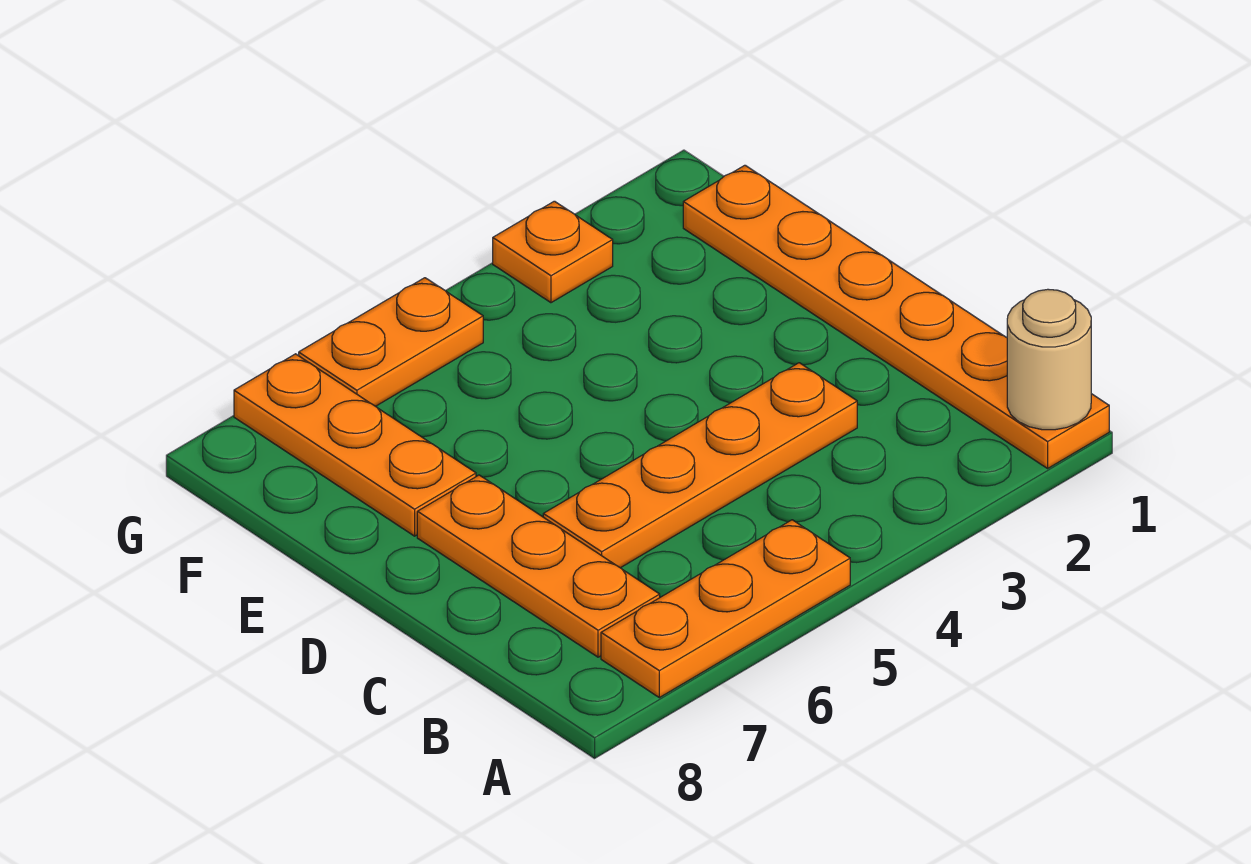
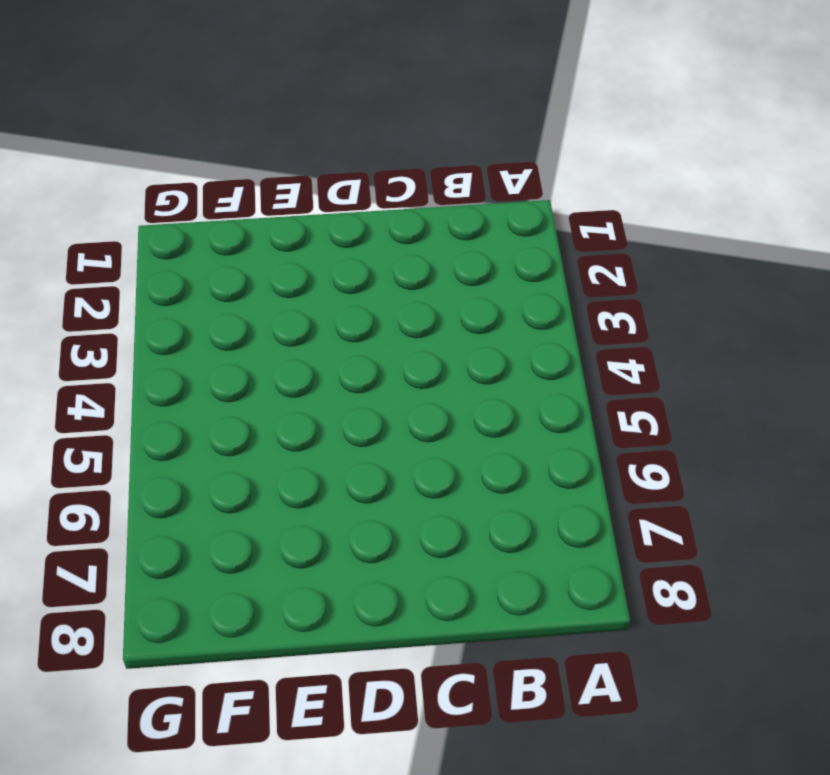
none -> orange plate A1:F1 level 1
none -> orange plate A5:A7 level 1

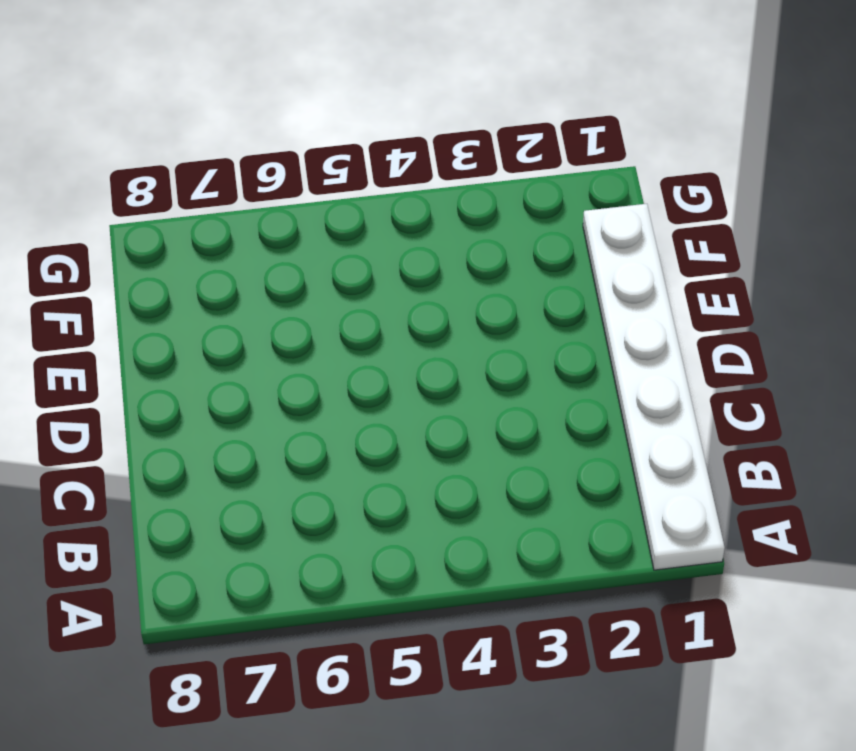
white plate A1:F1 level 1 -> orange plate A1:F1 level 1
none -> orange plate A5:A7 level 1
none -> orange plate B7:D7 level 1

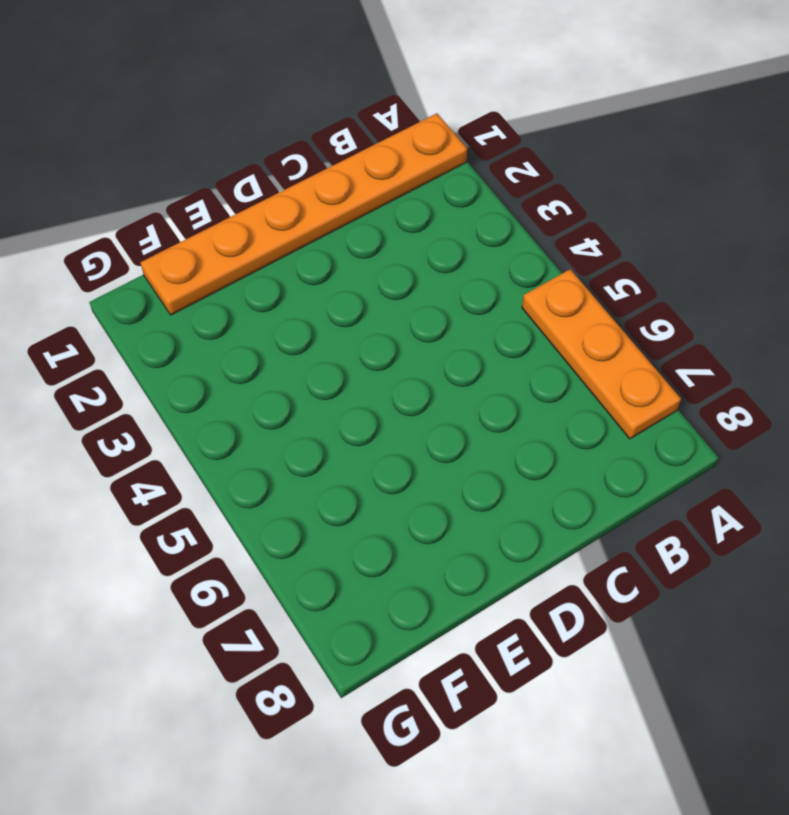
none -> orange plate B7:D7 level 1
none -> orange plate C3:C6 level 1

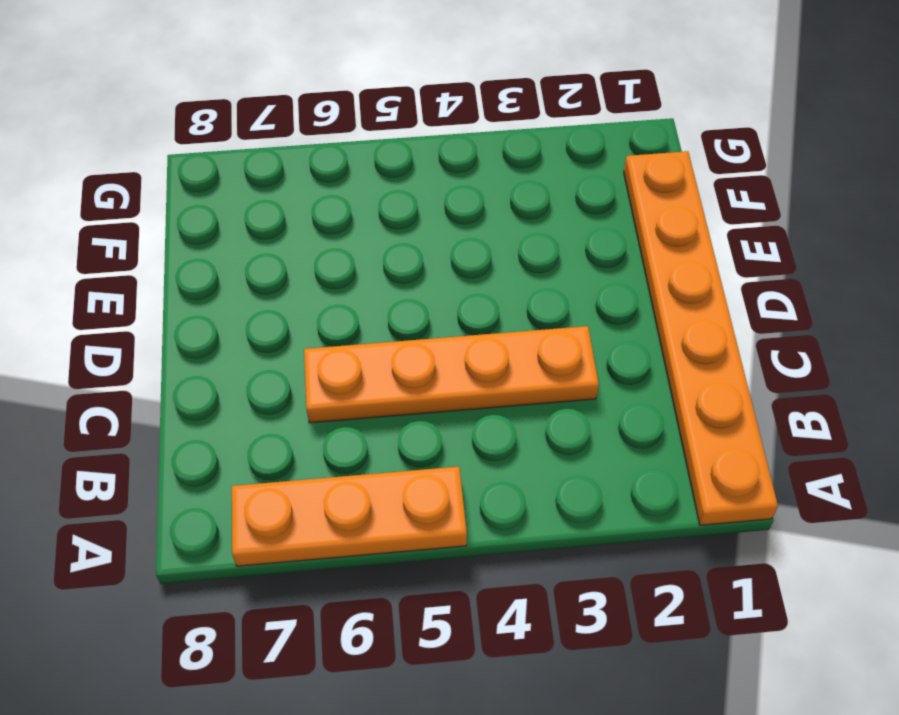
none -> orange plate B7:D7 level 1
none -> orange plate E7:G7 level 1

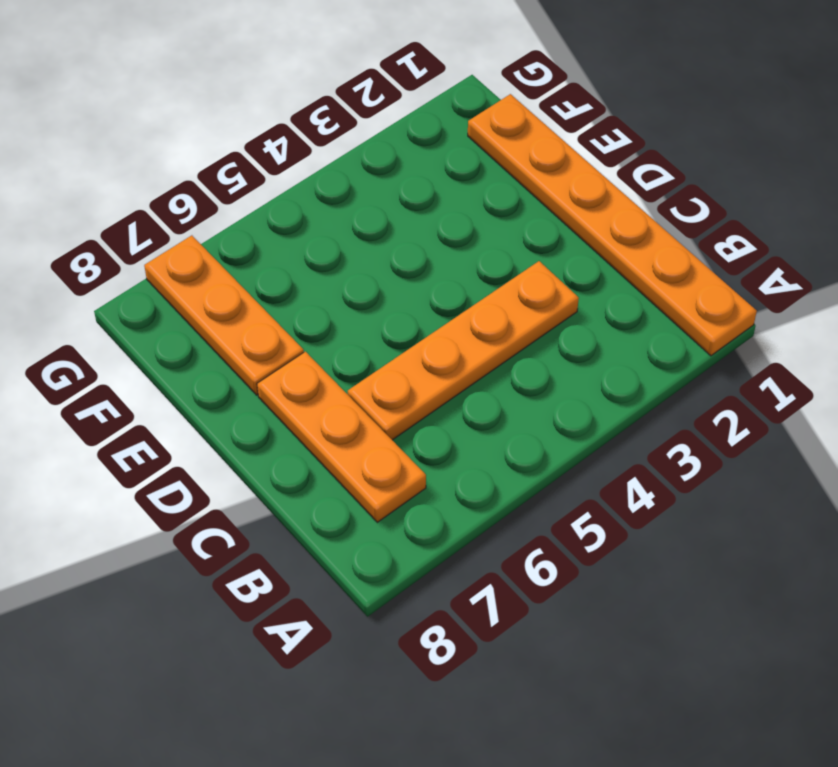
none -> orange plate A5:A7 level 1
none -> orange plate G3 level 1

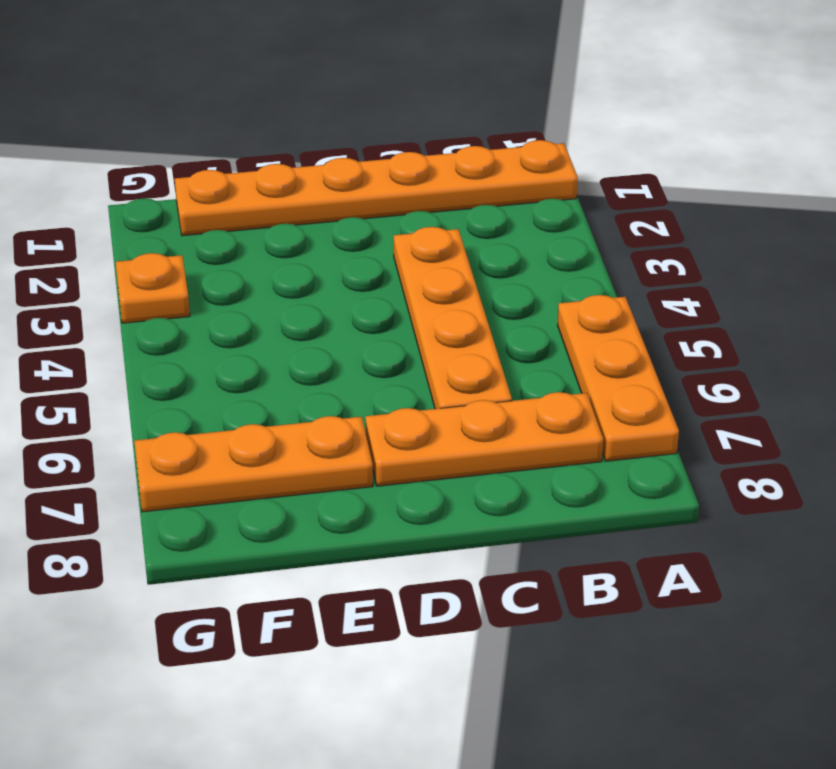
none -> orange plate G5:G6 level 1
none -> tan round brick A1 level 2

